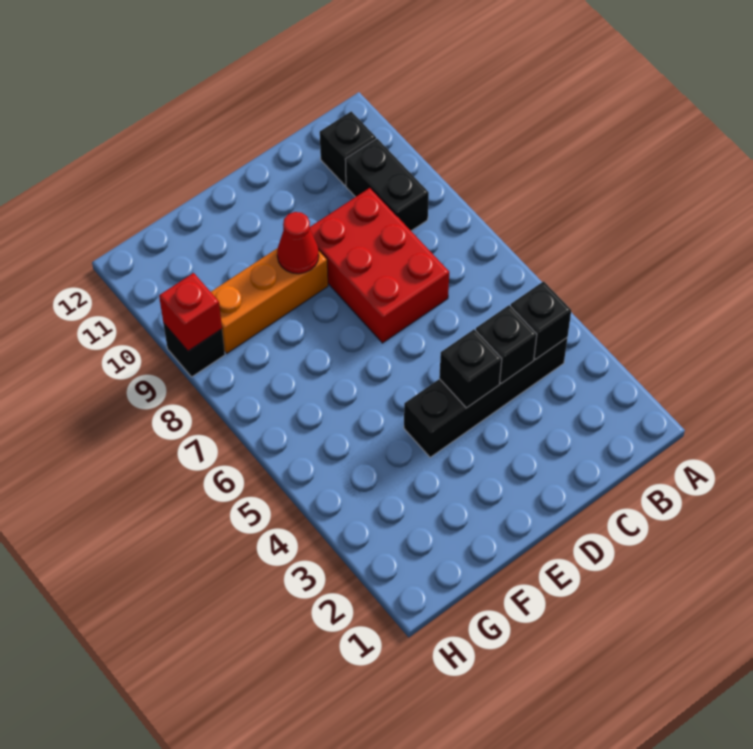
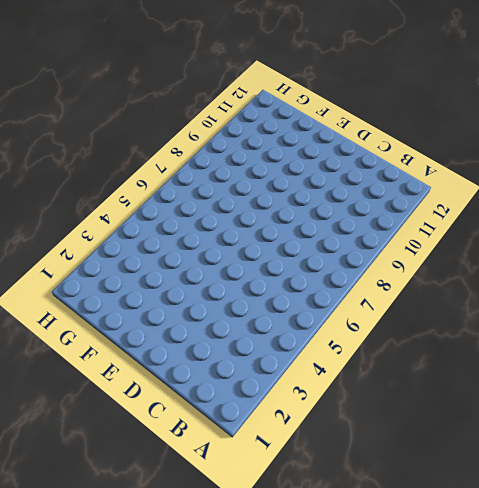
none -> black brick B4:E4 level 1
none -> black brick B9:B10 level 1

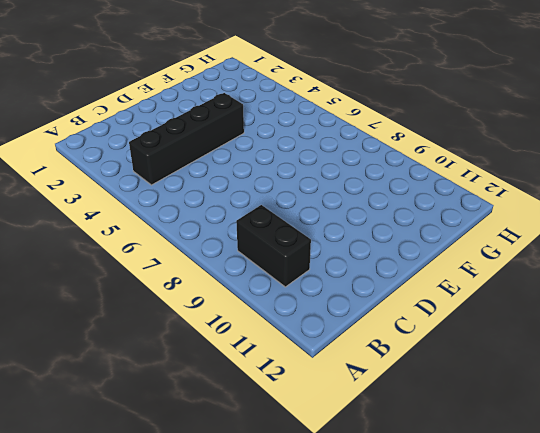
none -> black brick B11 level 1
none -> red brick C7:D9 level 1

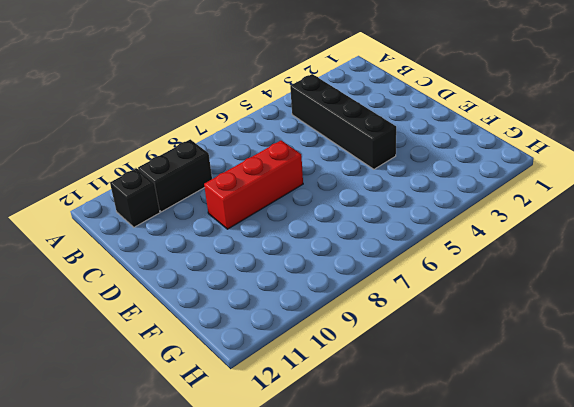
red brick D7:D9 level 1 -> red brick C7:D9 level 1
none -> orange brick E9:G9 level 1
none -> black brick H9 level 1

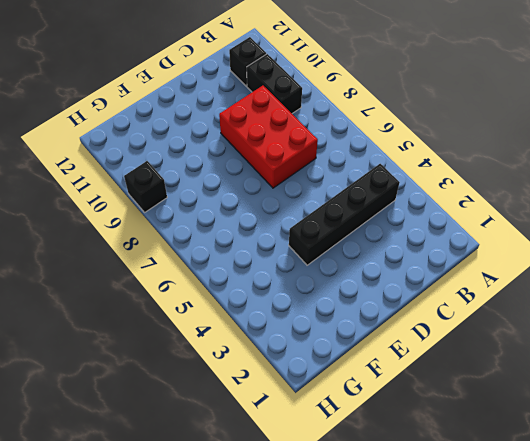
none -> orange brick E9:G9 level 1
none -> black brick B4 level 2

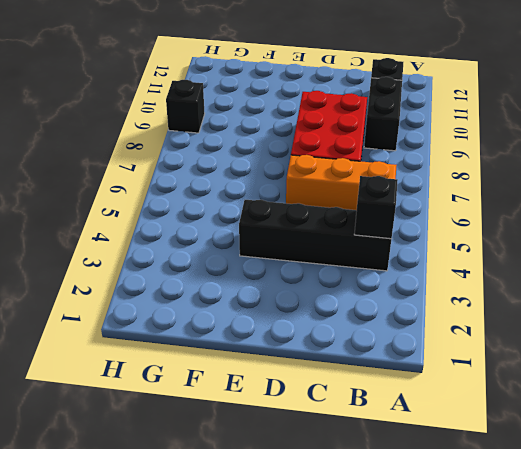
orange brick B6:D6 level 1 -> orange brick E9:G9 level 1
none -> black brick C4 level 2
none -> black brick D4 level 2

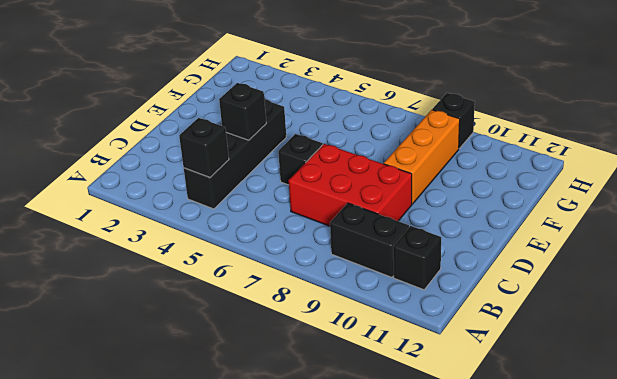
black brick D6 level 1 -> black brick C4 level 2
none -> red cone E9 level 2
none -> red brick H9 level 2

